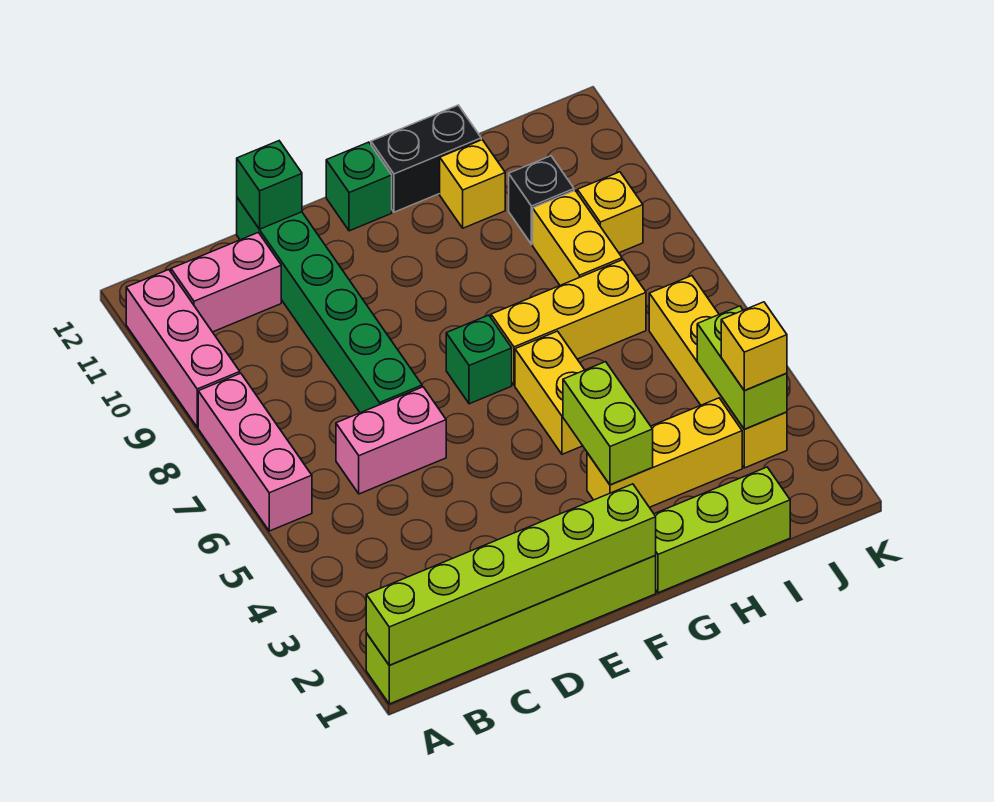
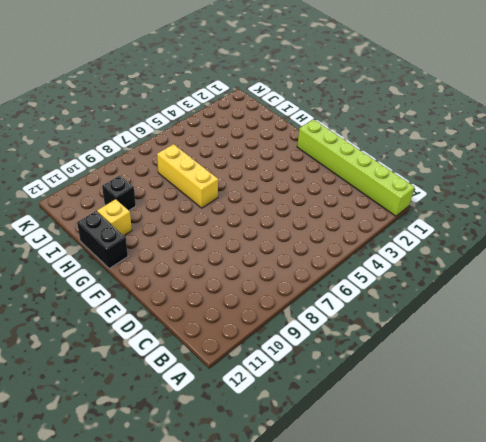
none -> pink brick A6:A8 level 1
none -> pink brick A9:A11 level 1
none -> pink brick B11:C11 level 1

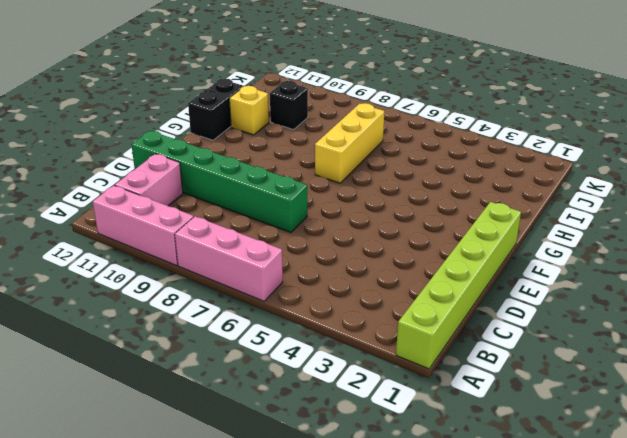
none -> pink brick C6:D6 level 1
none -> green brick F7 level 1
none -> green brick F12 level 1

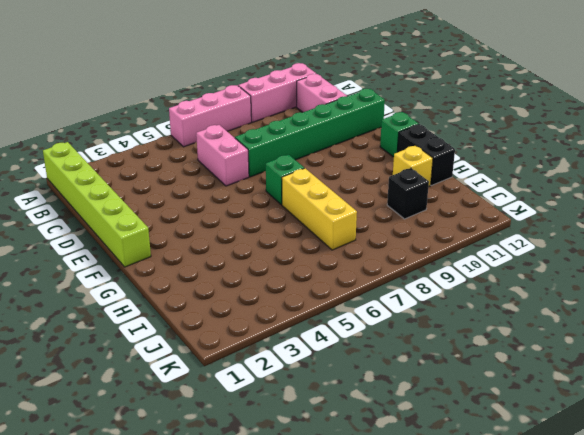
none -> lime brick G1:I1 level 1
none -> yellow brick G3:I3 level 1
none -> yellow brick G5:G6 level 1

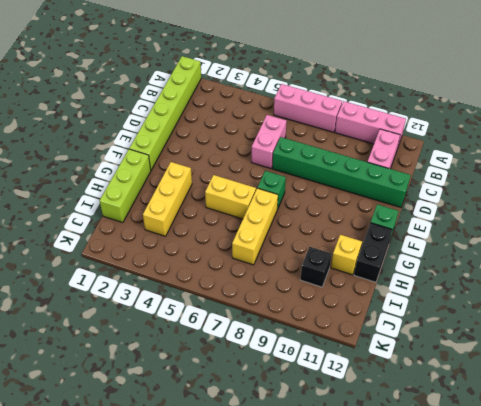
none -> yellow brick I8:I9 level 1
none -> yellow brick J3:J6 level 1
none -> yellow brick J9 level 1

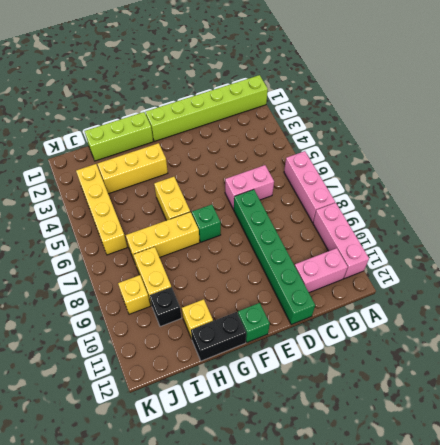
none -> lime brick A1:F1 level 2
none -> green brick D12 level 2
none -> lime brick G3:G4 level 2

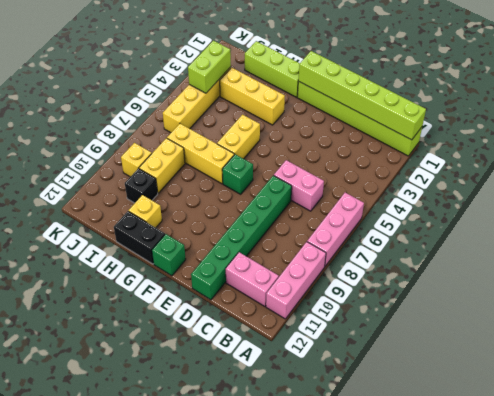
none -> green brick D12 level 2
none -> lime brick G3:G4 level 2
none -> yellow brick J3 level 3

